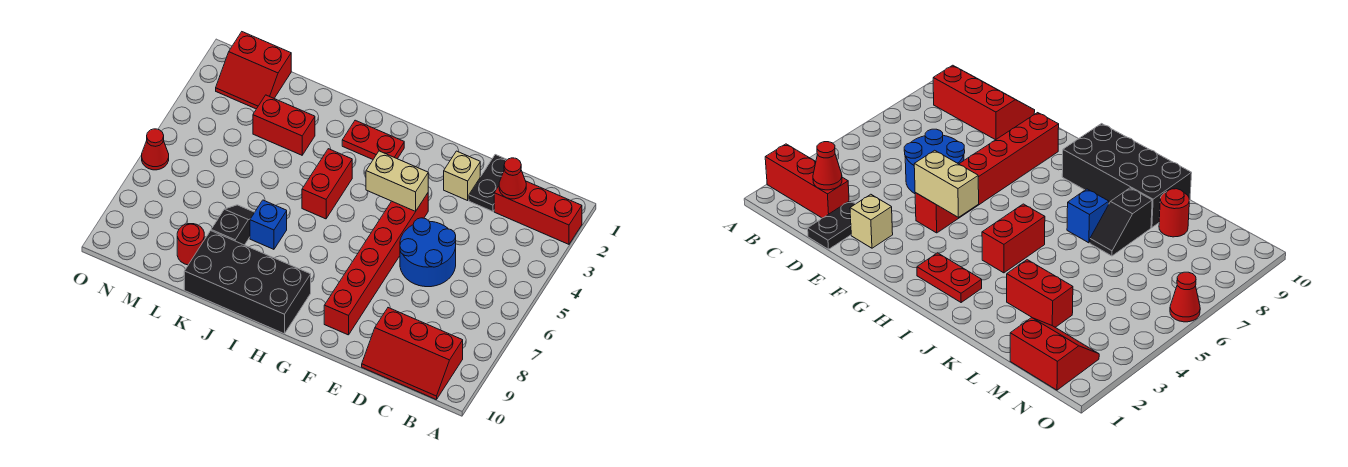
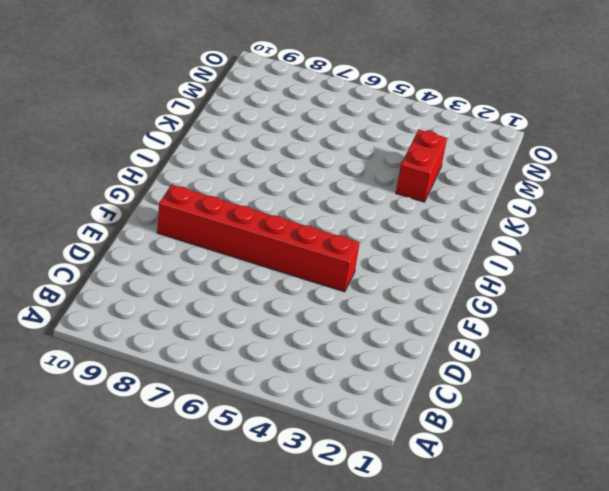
none -> red brick A2:C2 level 1
none -> red slope B9:D10 level 1 top 9
none -> black plate D1:D2 level 1

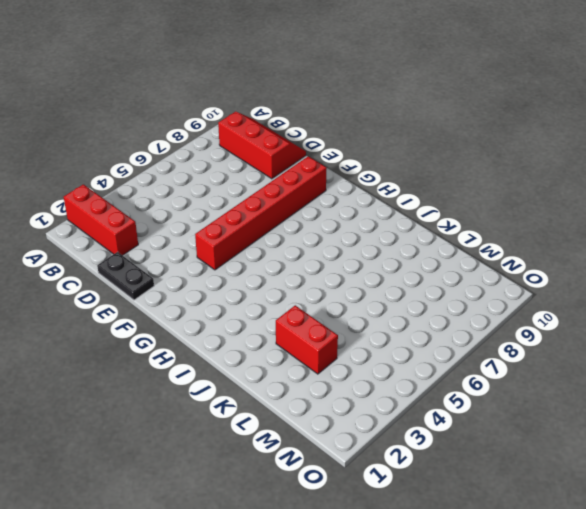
black plate D1:E1 level 1 -> black plate D1:D2 level 1
none -> blue round brick D5:E6 level 1
none -> tan brick E2 level 1
none -> red plate H2:I2 level 1

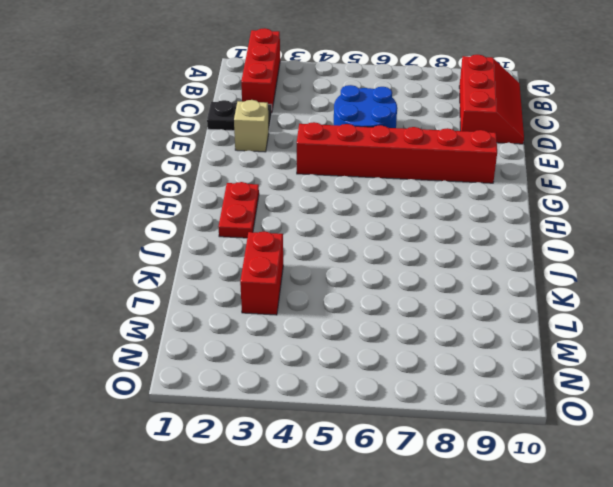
none -> black brick H9:K10 level 1
none -> red brick I4:I5 level 1
none -> blue brick J7 level 1

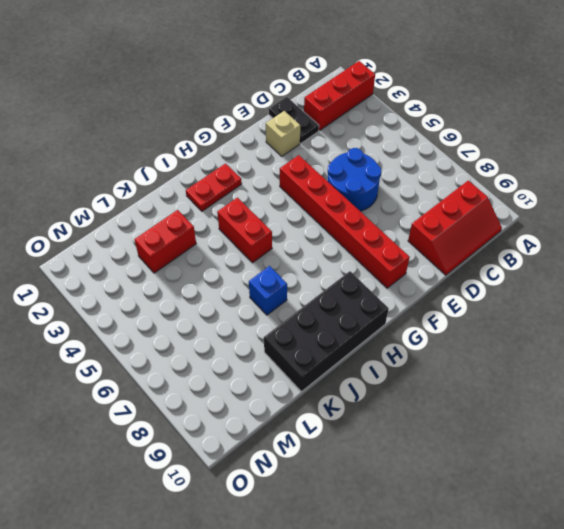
none -> black slope K7:K8 level 1 top 8
none -> red round brick L9 level 1
none -> red slope M1:N2 level 1 top 1

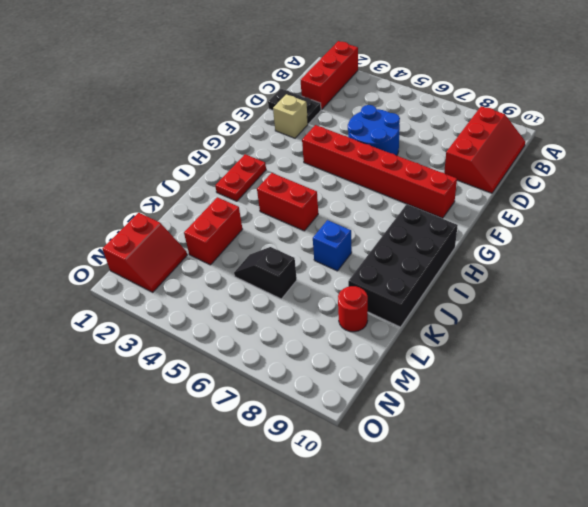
black slope L5:L6 level 1 top 6 -> black slope K7:K8 level 1 top 8
none -> red cone O6 level 1
none -> red cone C2 level 2
none -> tan brick F4:G4 level 2

